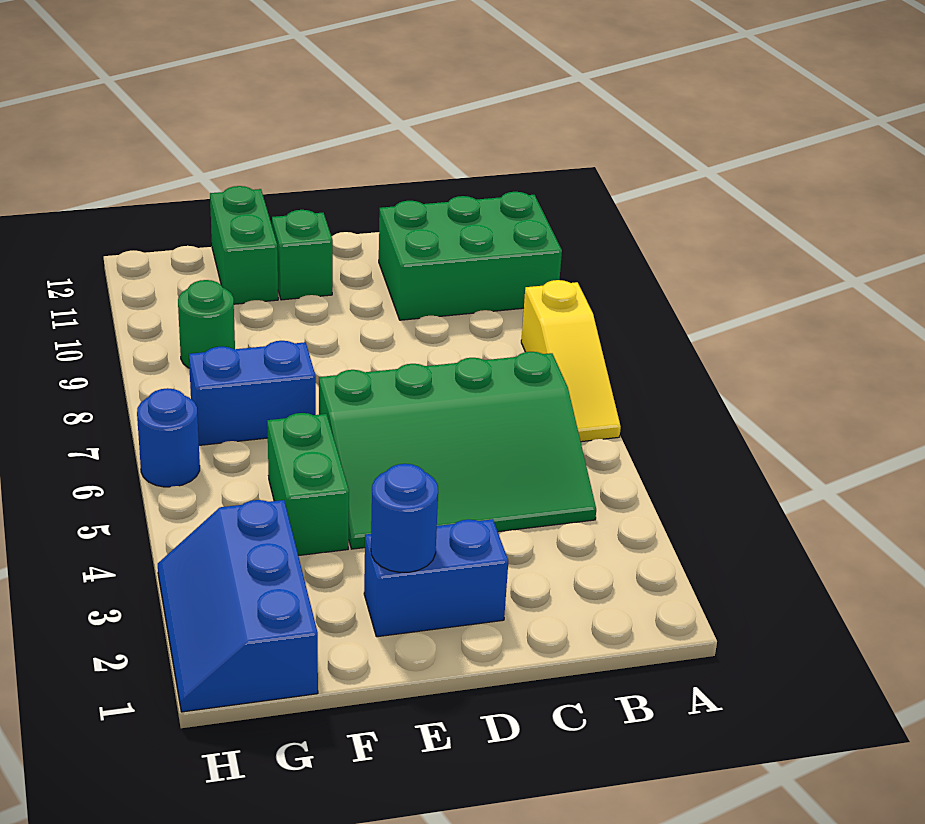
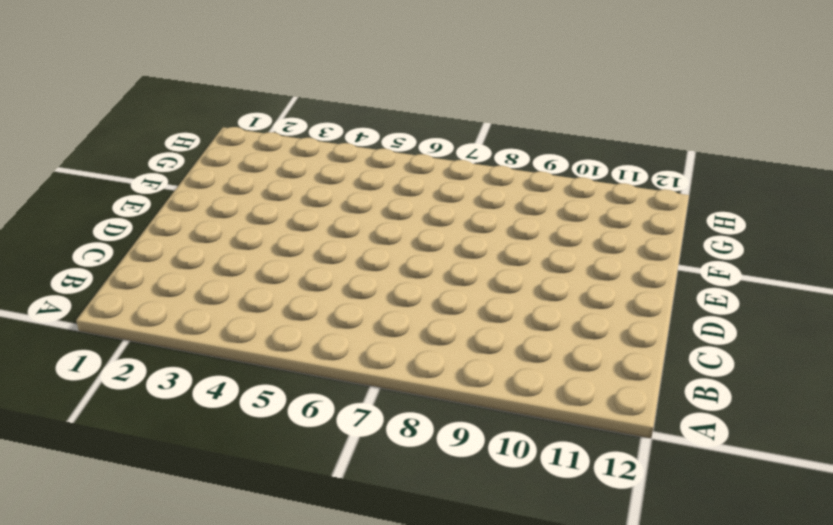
none -> yellow slope A6:A8 level 1 top 8
none -> green brick A10:C11 level 1
none -> green slope B4:E6 level 1 top 6

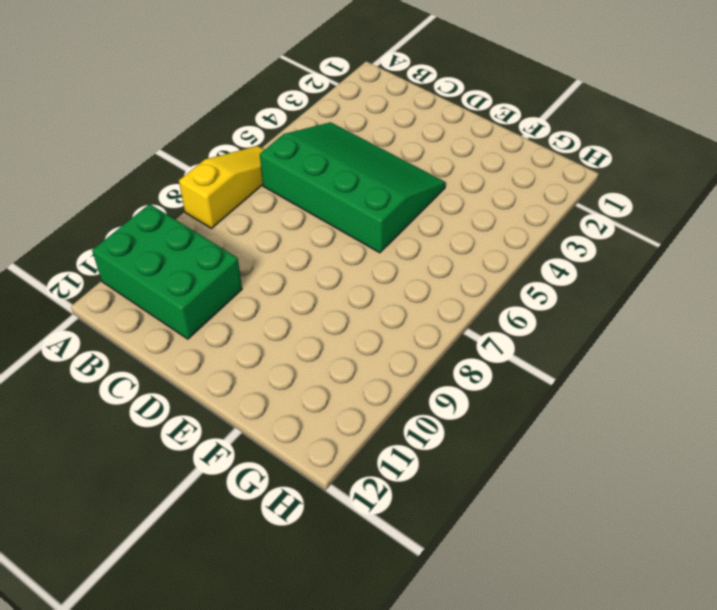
none -> blue brick D2:E2 level 1
none -> green brick E11 level 1
none -> green brick F4:F5 level 1

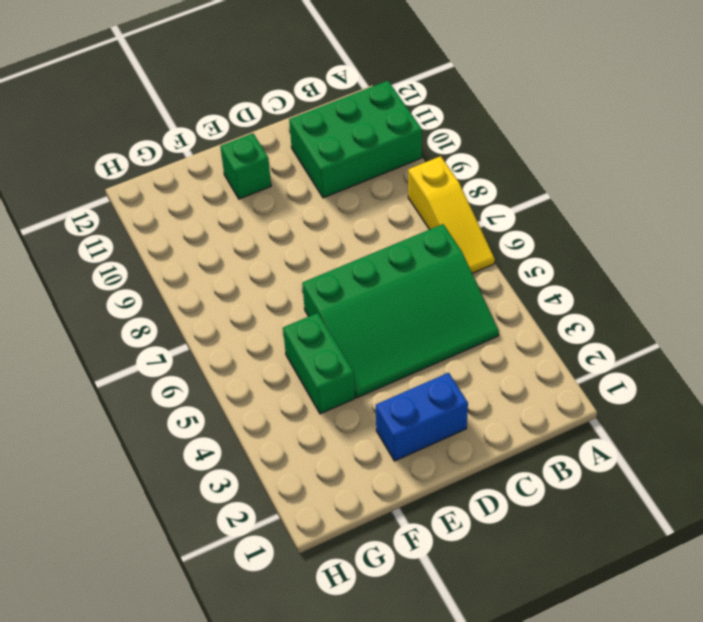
none -> blue brick F7:G7 level 1
none -> green brick F11:F12 level 1
none -> blue slope G1:H3 level 1 top G

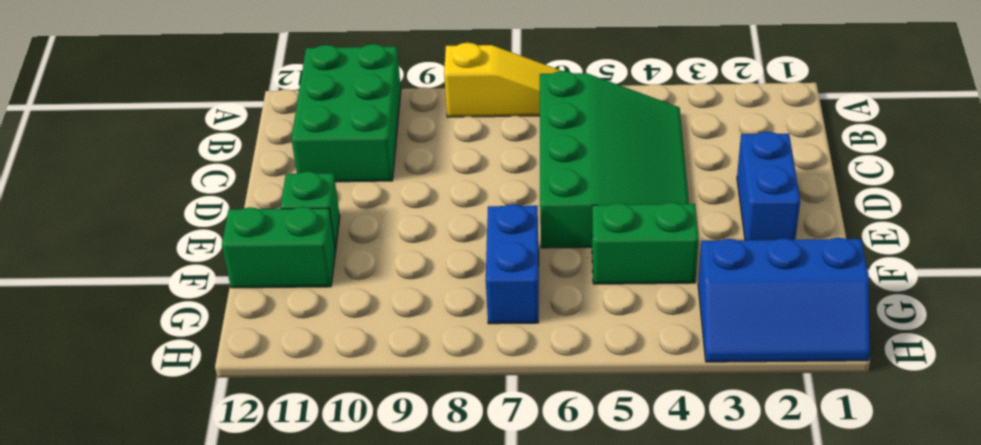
none -> green round brick G9 level 1
none -> blue round brick H6 level 1
none -> blue round brick E2 level 2

